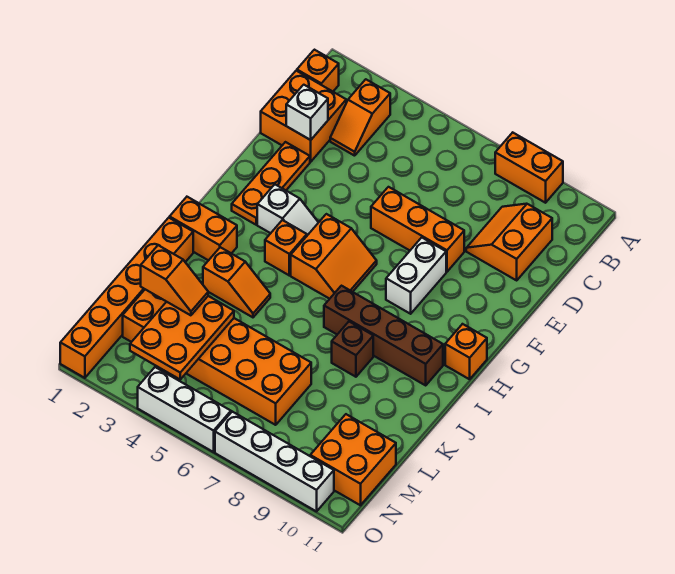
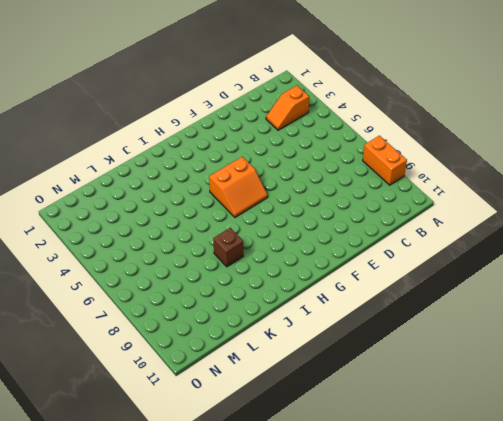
none -> orange brick B1 level 1
none -> orange brick C1:D2 level 1
none -> orange slope C9:D10 level 1 top 10

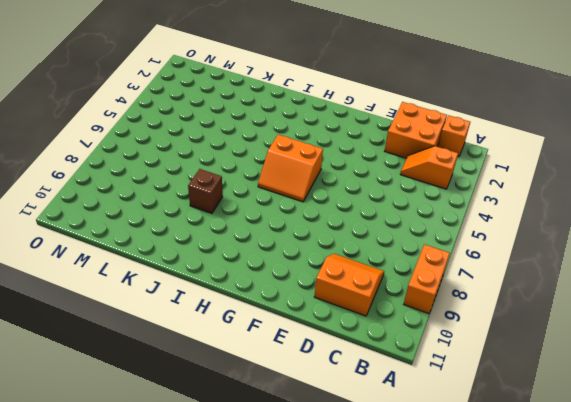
none -> orange plate E2:G2 level 1
none -> orange brick E6:E8 level 1
none -> white brick F8:G8 level 1

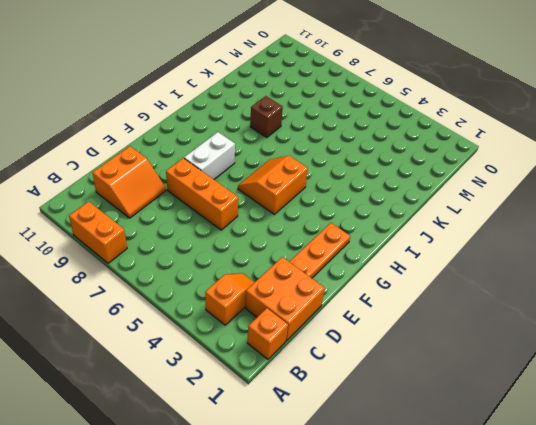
none -> white slope G3:G4 level 1 top 3
none -> orange brick H4 level 1
none -> orange brick H11 level 1

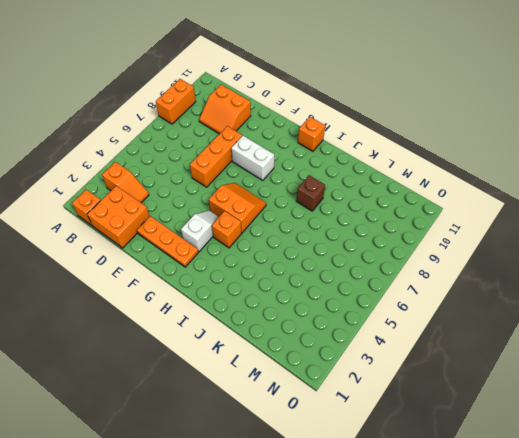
none -> orange brick I1:I2 level 1
none -> brown brick I7:I10 level 1
none -> orange brick J1:O1 level 1

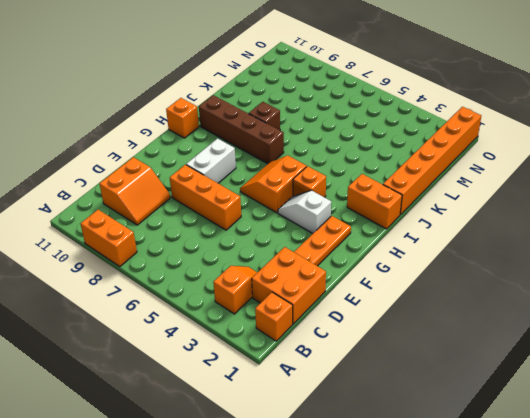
none -> orange slope J3:J4 level 1 top 3
none -> orange brick L2:M7 level 1
none -> orange brick M10:N11 level 1

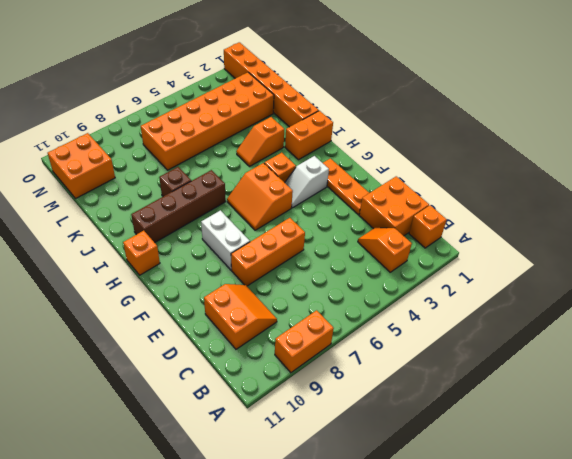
none -> white brick O4:O6 level 1
none -> white brick O7:O10 level 1
none -> white brick D2 level 2

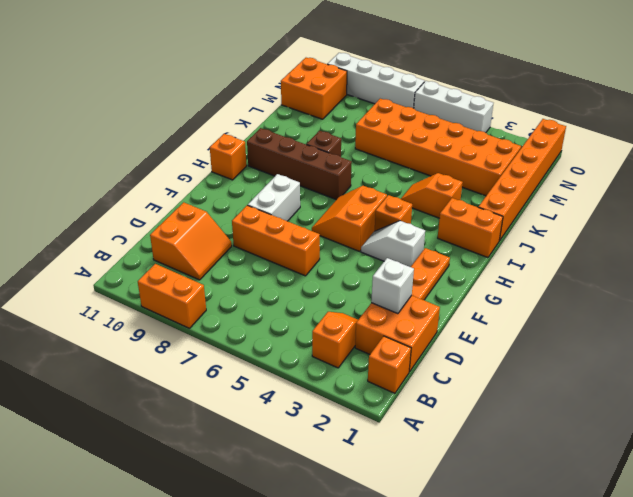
none -> orange plate L3:N4 level 2
none -> orange slope L2:L3 level 3 top 2

